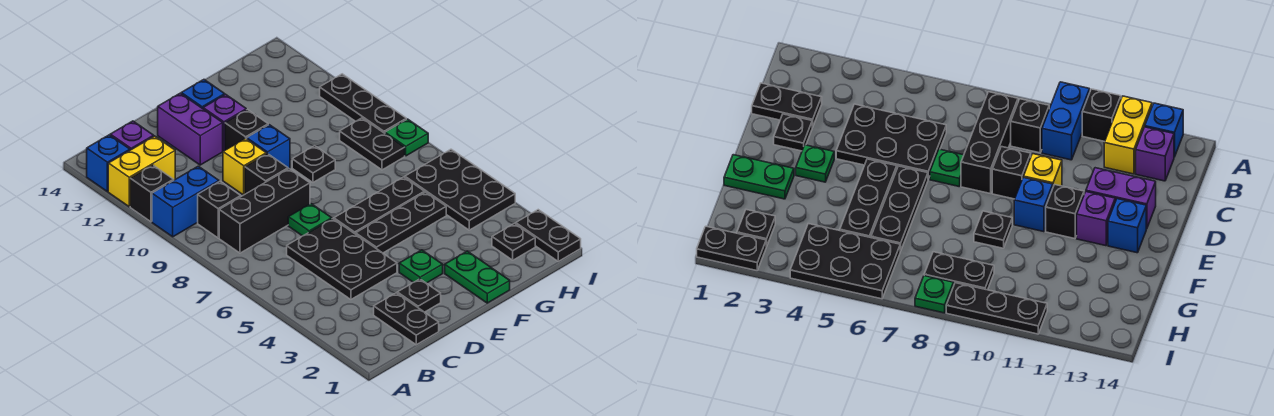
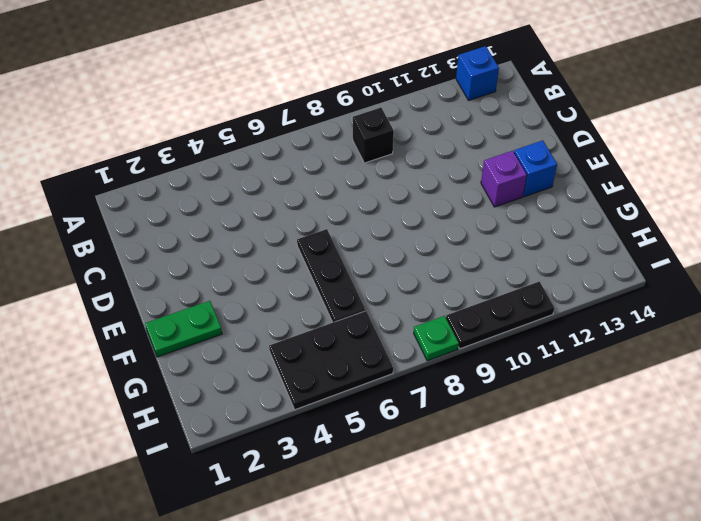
none -> blue brick A10:B10 level 1
none -> black brick A11 level 1
none -> yellow brick A12:B12 level 1

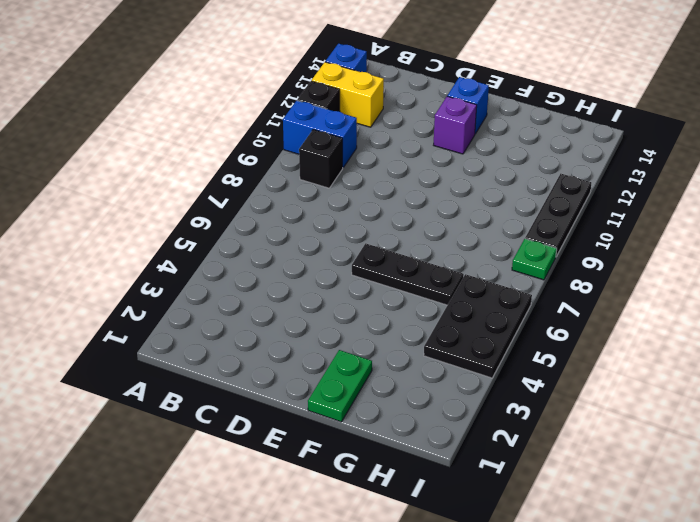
none -> black brick B8:D8 level 1
none -> purple brick B13 level 1
none -> black plate C1:C2 level 1

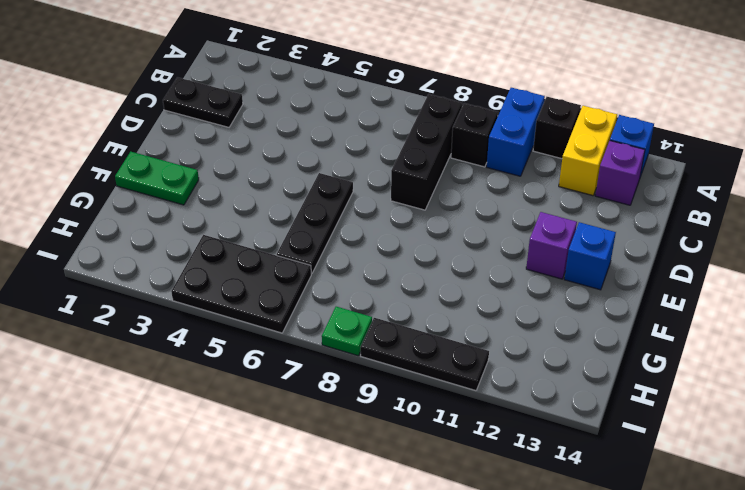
none -> black plate C4:D6 level 1
none -> black plate D2 level 1
none -> green plate D7 level 1

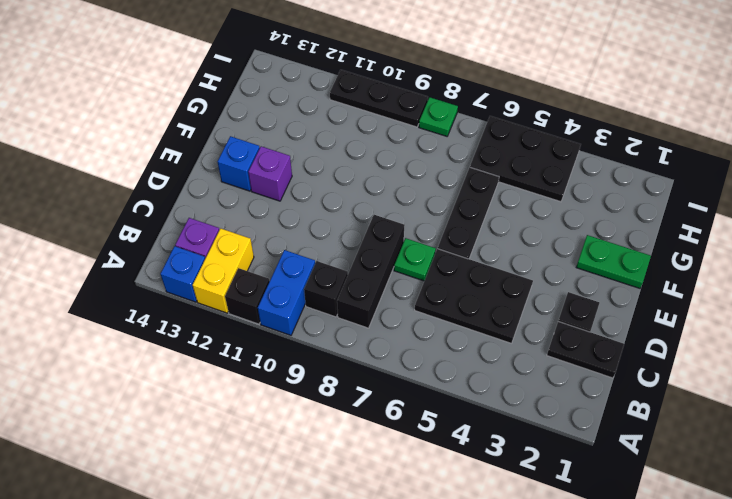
none -> black brick D9 level 1
none -> yellow brick D10 level 1
none -> purple brick D12:D13 level 1

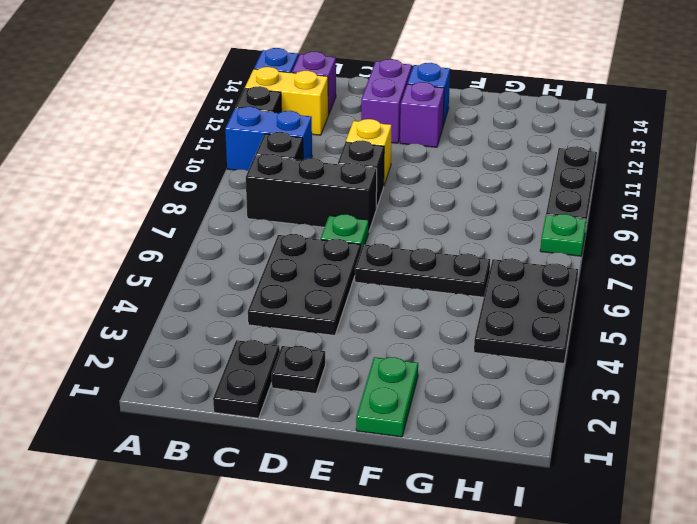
none -> green plate E3 level 1
none -> black plate E5:G5 level 1
none -> blue brick E10 level 1

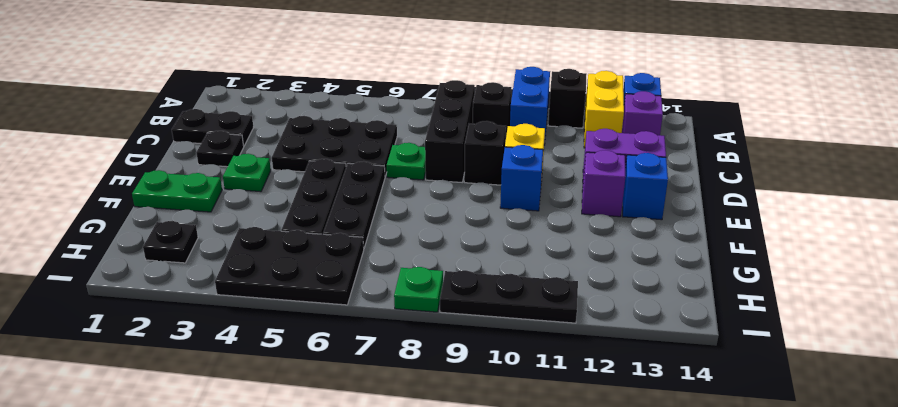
none -> black brick E11 level 1
none -> black plate F9 level 1
none -> black plate H8:H9 level 1

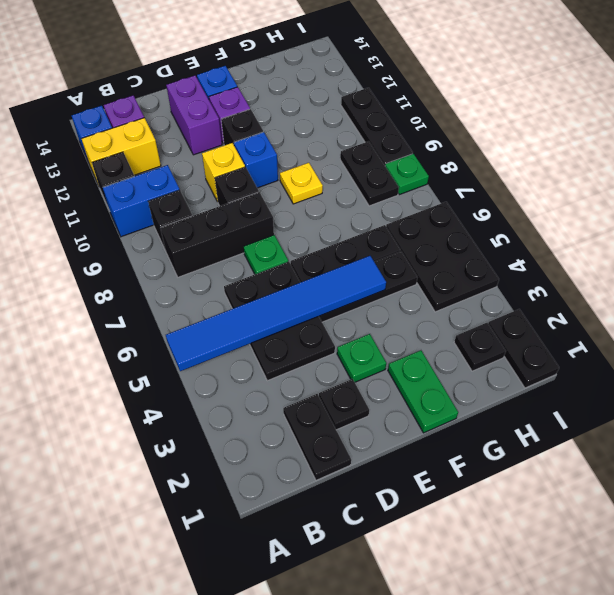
blue tile A5:F5 level 2 -> none
yellow plate F9 level 1 -> black plate F9 level 1

